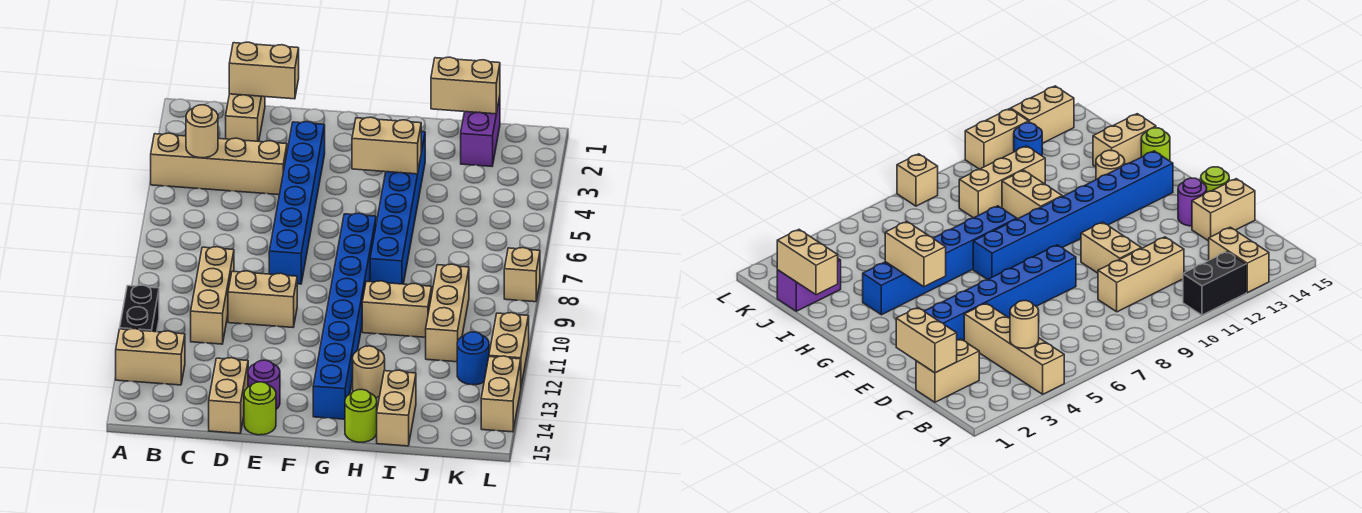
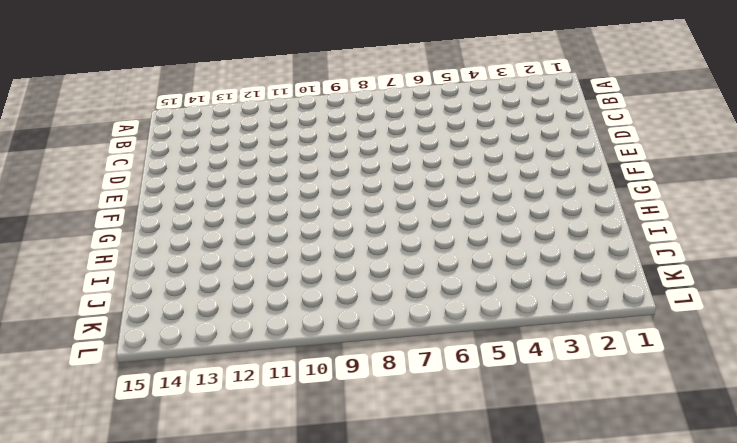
none -> tan brick A4:D4 level 1
none -> black brick A11:A12 level 1
none -> tan brick A13:B13 level 1

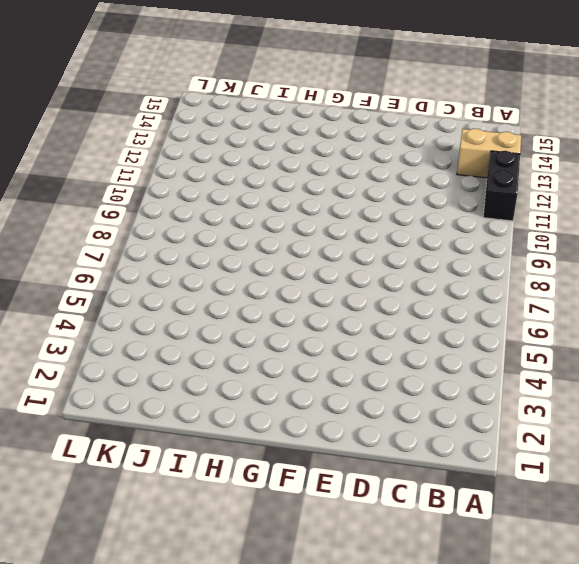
none -> tan brick A4:D4 level 1
none -> tan brick C1:C2 level 1
none -> tan brick C9:C11 level 1

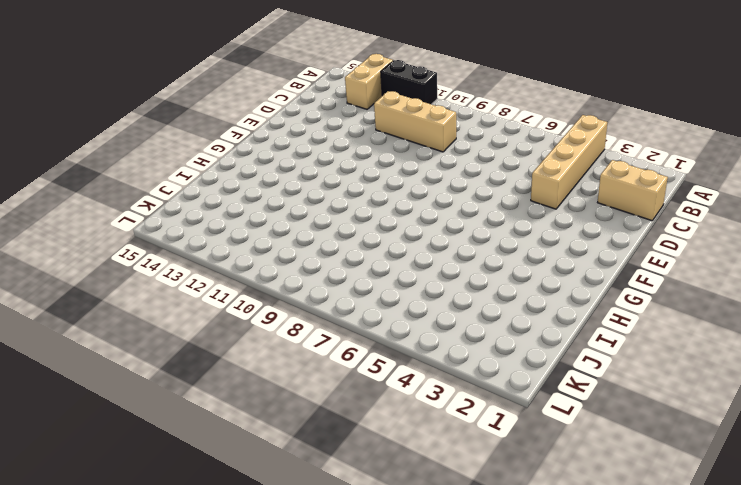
none -> tan brick D10:E10 level 1
none -> tan brick D14:D15 level 1
none -> blue brick E3:E8 level 1

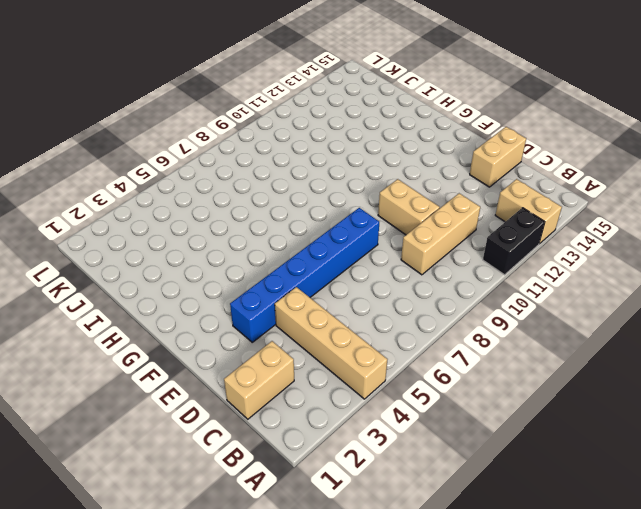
none -> purple round brick E14 level 1
none -> lime round brick E15 level 1
none -> blue brick G7:G14 level 1

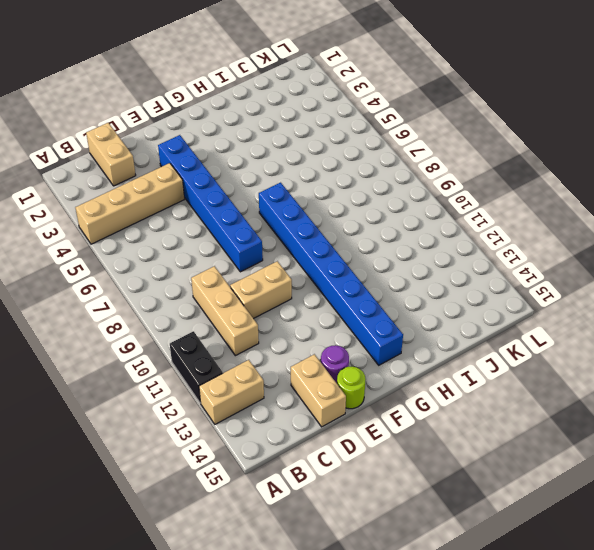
none -> blue brick H3:H8 level 1
none -> tan brick H10:I10 level 1
none -> tan round brick H13 level 1

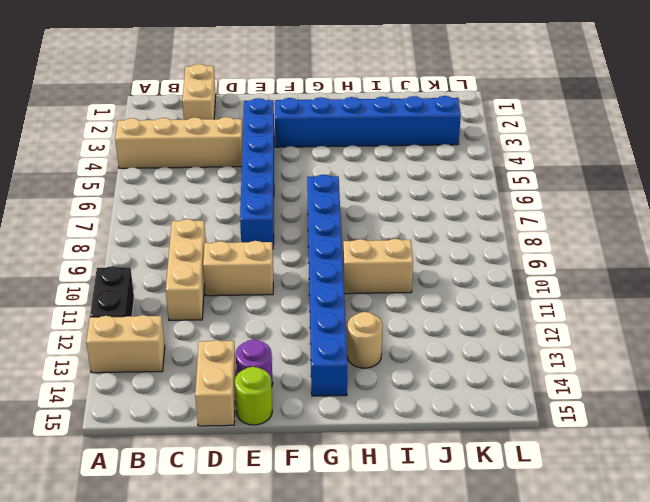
blue brick F3:K3 level 1 -> blue brick H3:H8 level 1
none -> lime round brick H15 level 1
none -> tan brick I14:I15 level 1
none -> purple brick J1:J2 level 1

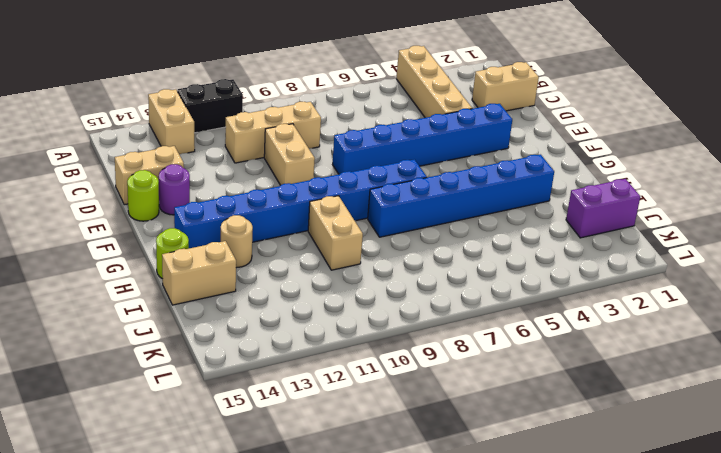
none -> tan brick J9:J11 level 1
none -> blue round brick K12 level 1
none -> tan brick L8 level 1

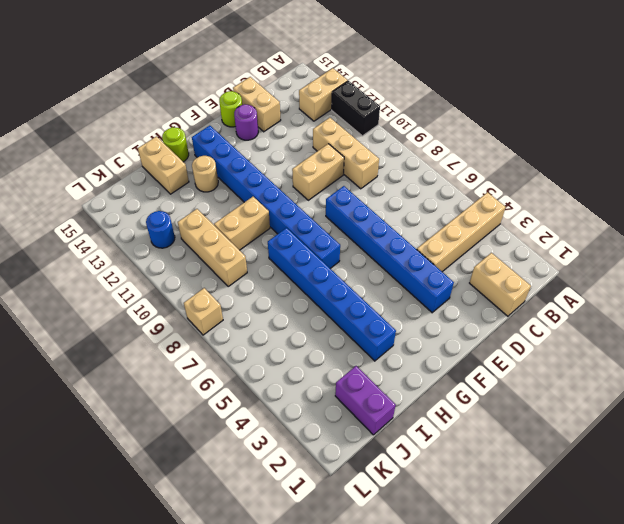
none -> tan brick L11:L12 level 1
none -> tan brick L13:L14 level 1
none -> tan round brick B4 level 2

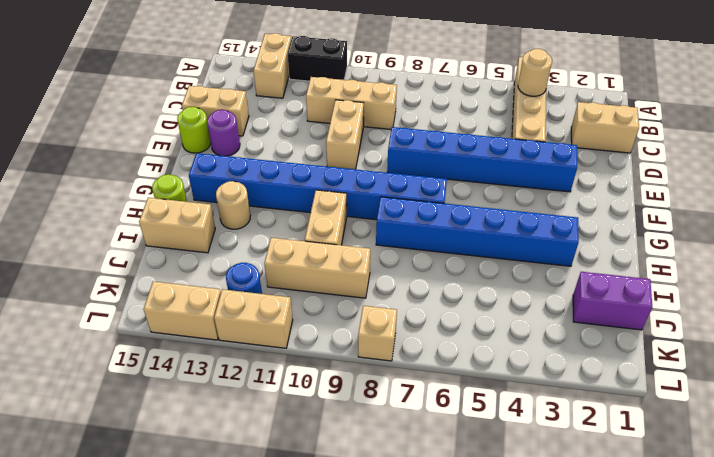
none -> tan brick C1:D1 level 2
none -> tan brick G4:H4 level 2
none -> tan brick I1:J1 level 2

